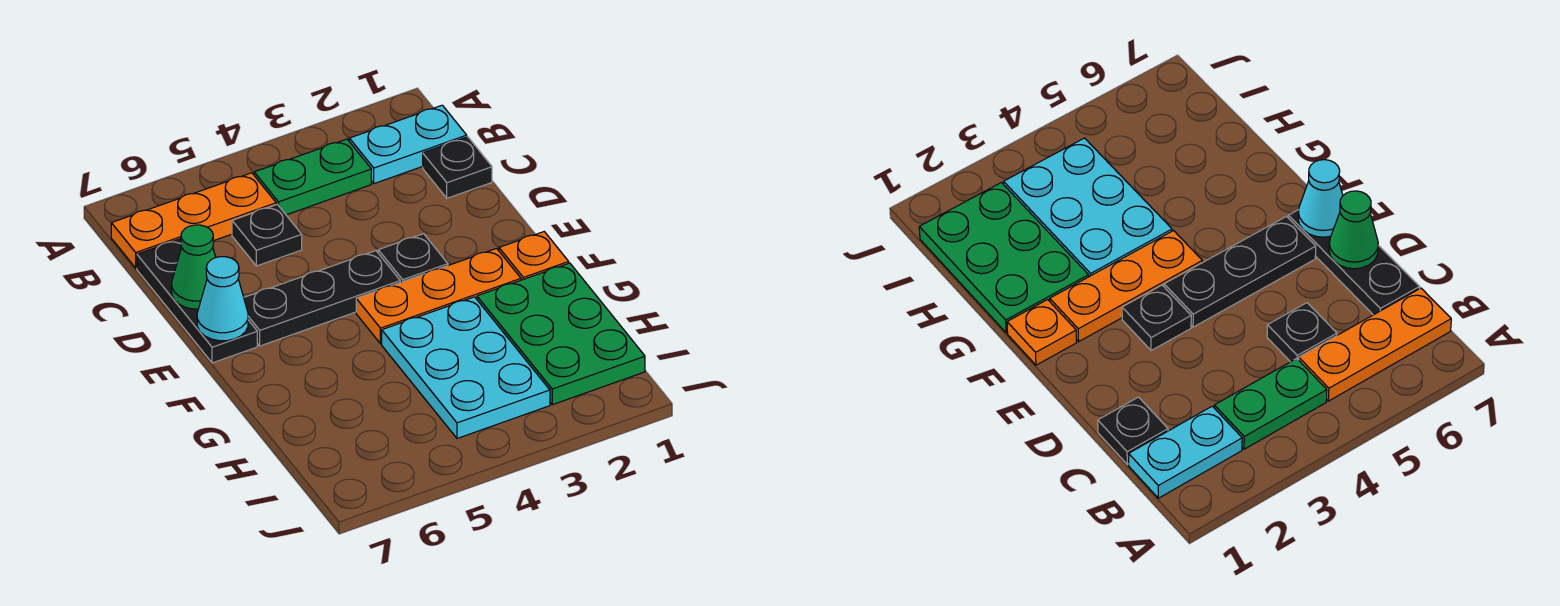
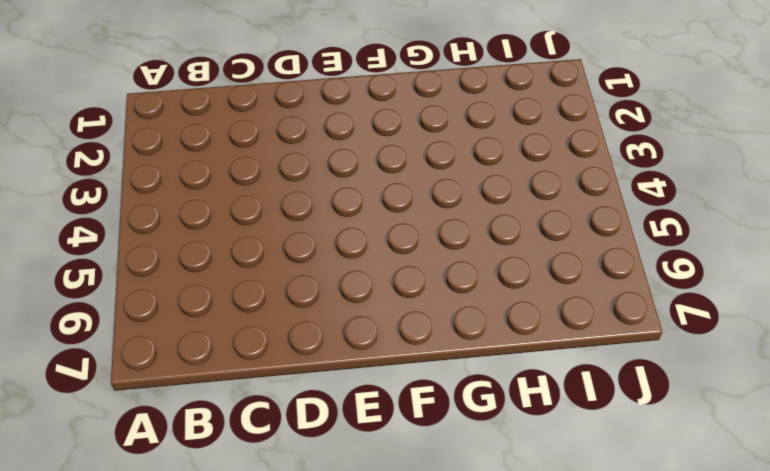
none -> cyan plate B1:B2 level 1
none -> green plate B3:B4 level 1
none -> orange plate B5:B7 level 1

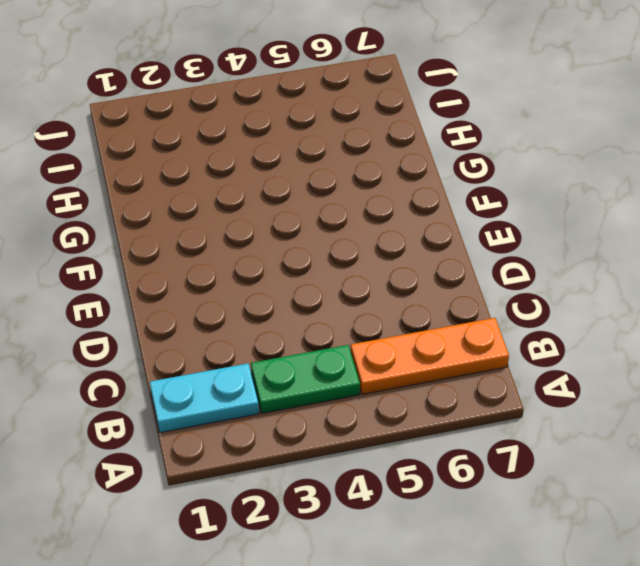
none -> black plate C1 level 1
none -> black plate C5 level 1
none -> black plate C7:E7 level 1

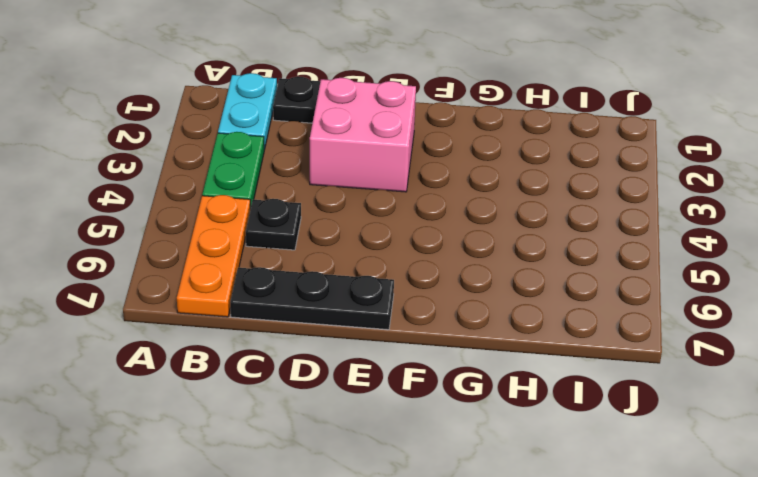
pink brick D2:E3 level 1 -> black plate E3 level 1
none -> black plate E4:E6 level 1
none -> orange plate F1 level 1
none -> orange plate F2:F4 level 1

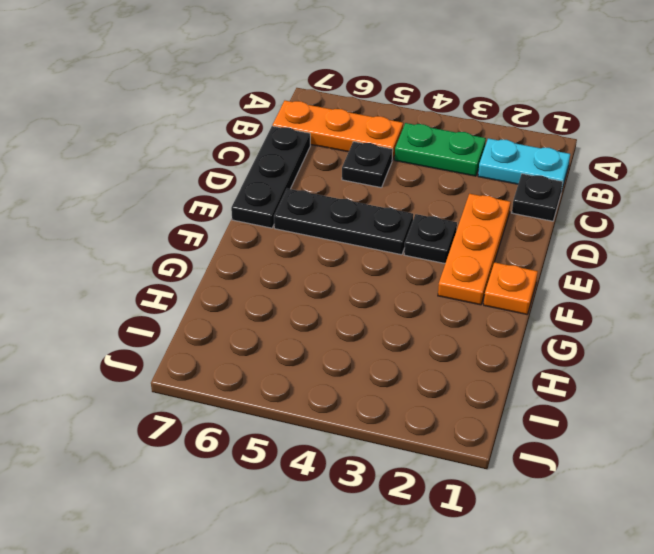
orange plate D2:F2 level 1 -> orange plate F2:F4 level 1
none -> green plate G1:I2 level 1
none -> cyan plate G3:I4 level 1
none -> green cone D7 level 2

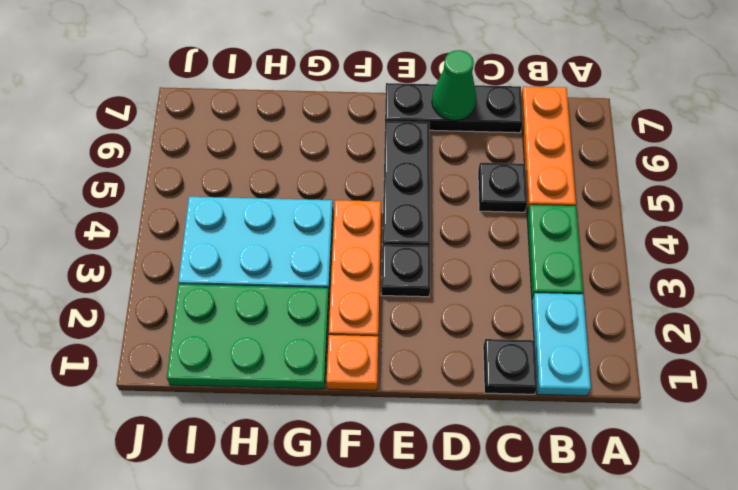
none -> cyan cone E7 level 2

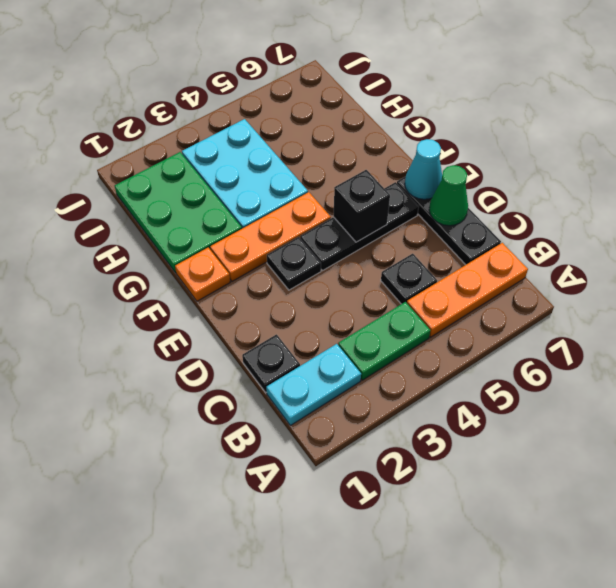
black brick E5 level 2 -> none

